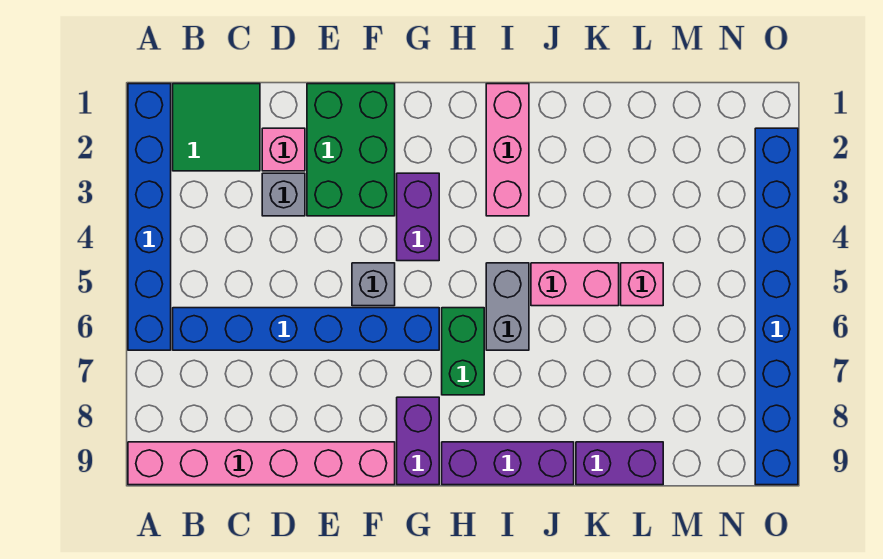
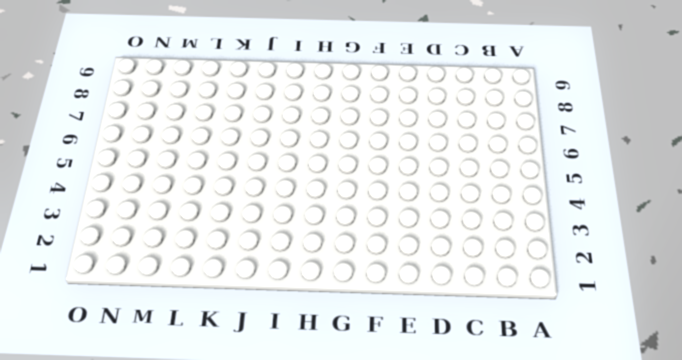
none -> blue brick A1:A6 level 1
none -> pink brick A9:F9 level 1
none -> green tile B1:C2 level 1

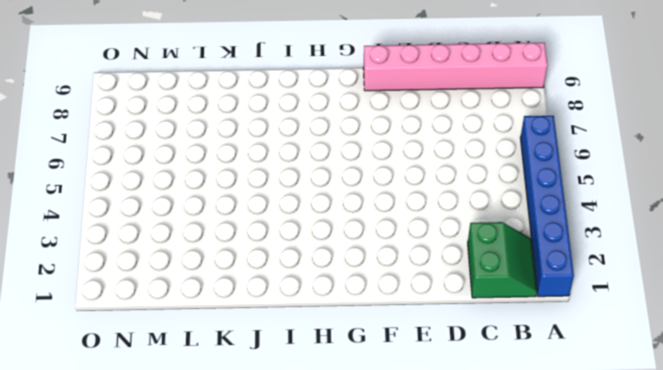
green slope B1:C2 level 1 top C -> green tile B1:C2 level 1
none -> blue brick B6:G6 level 1
none -> pink brick D2 level 1
none -> grey brick D3 level 1

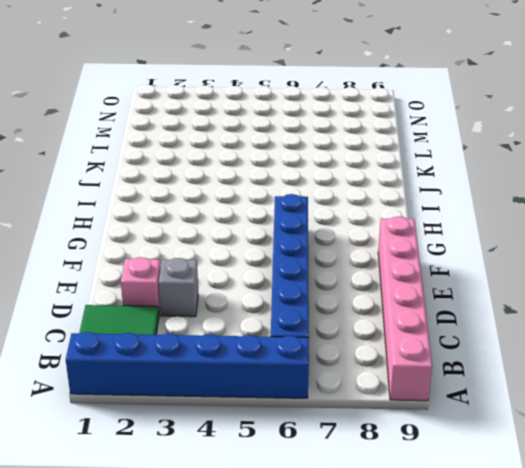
none -> green brick E1:F3 level 1
none -> grey brick F5 level 1
none -> purple brick G3:G4 level 1

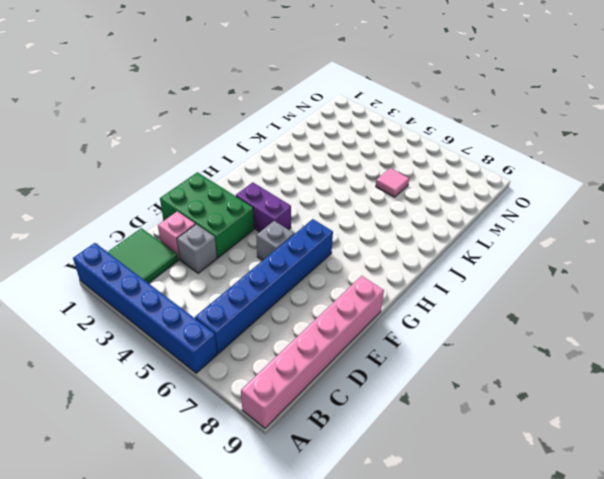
pink tile L6 level 1 -> none
none -> purple brick G8:G9 level 1
none -> green brick H6:H7 level 1
none -> purple brick H9:J9 level 1

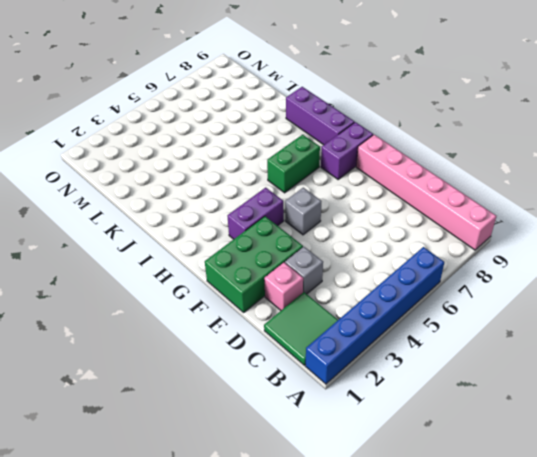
none -> blue brick B6:G6 level 1
none -> pink brick I1:I3 level 1
none -> grey brick I5:I6 level 1

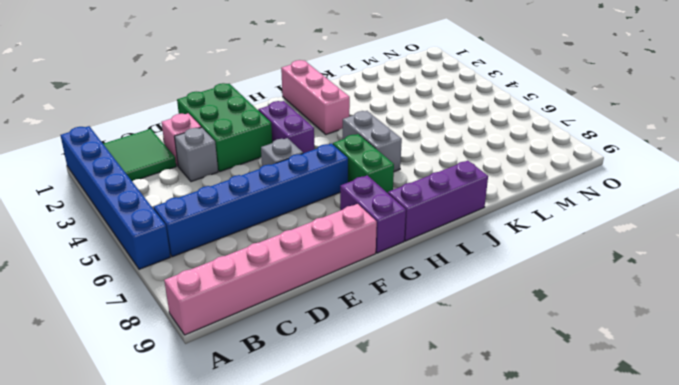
none -> pink brick J5:K5 level 1
none -> purple brick K9:L9 level 1
none -> pink brick L5 level 1

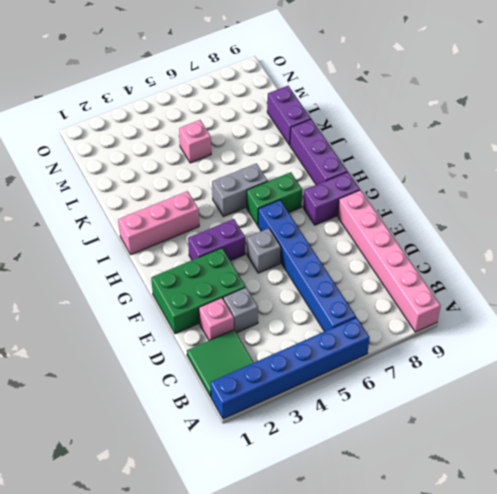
none -> pink brick J5:K5 level 1
none -> blue brick O2:O9 level 1

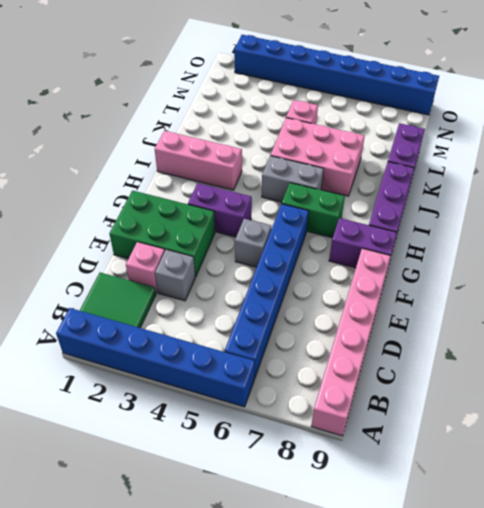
pink brick J5:K7 level 1 -> pink brick J5:K5 level 1

